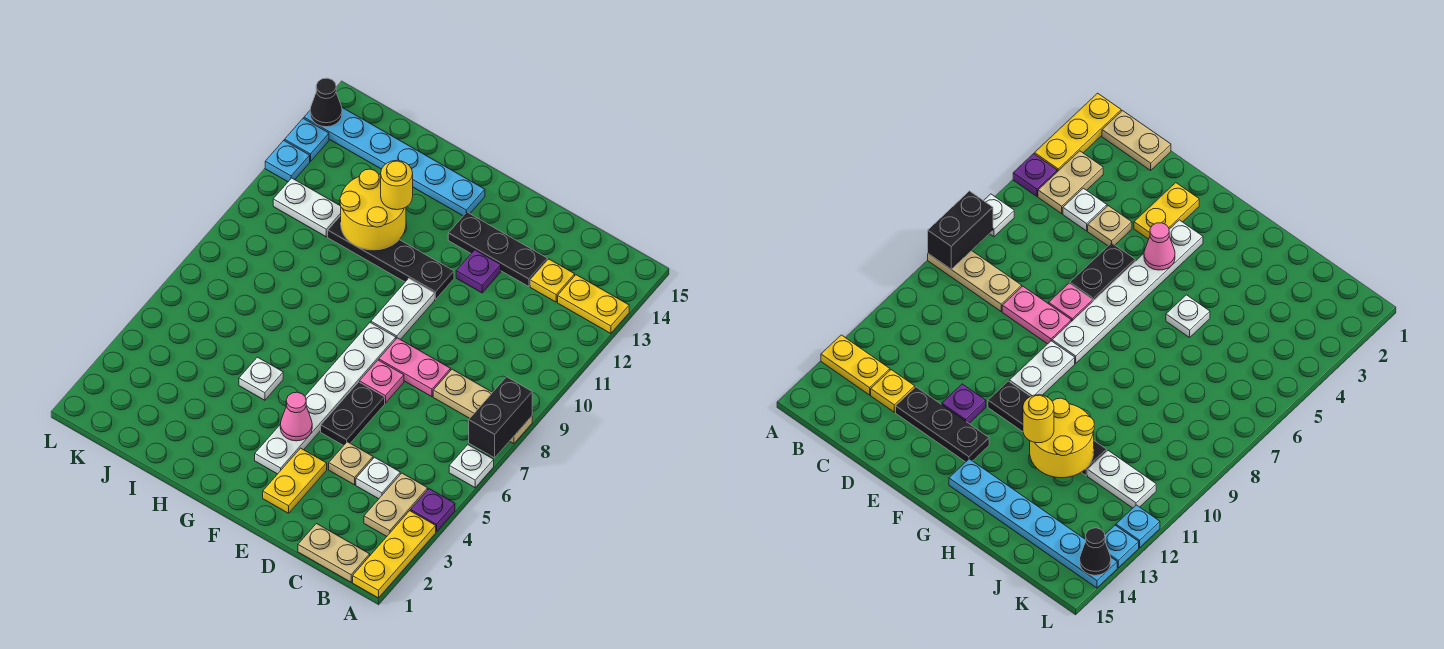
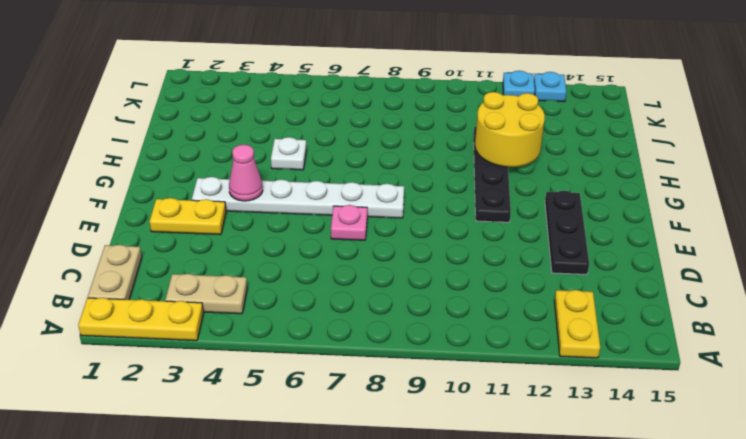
none -> purple plate A4 level 1
none -> white plate A6 level 1
none -> tan plate A8:C8 level 1

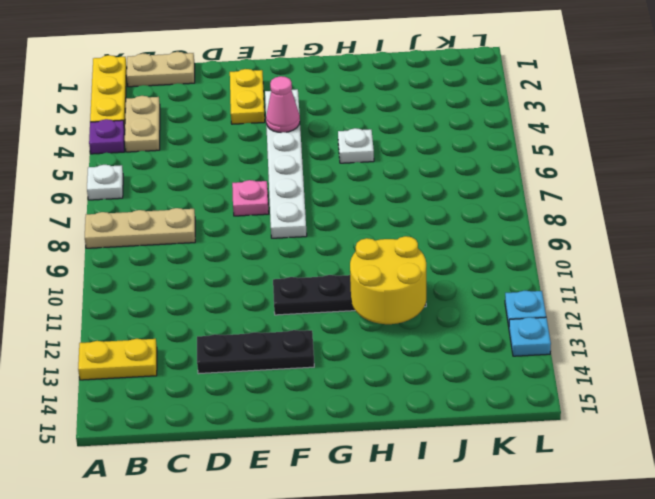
none -> white plate C4 level 1
none -> yellow plate C13 level 1
none -> tan plate D4 level 1

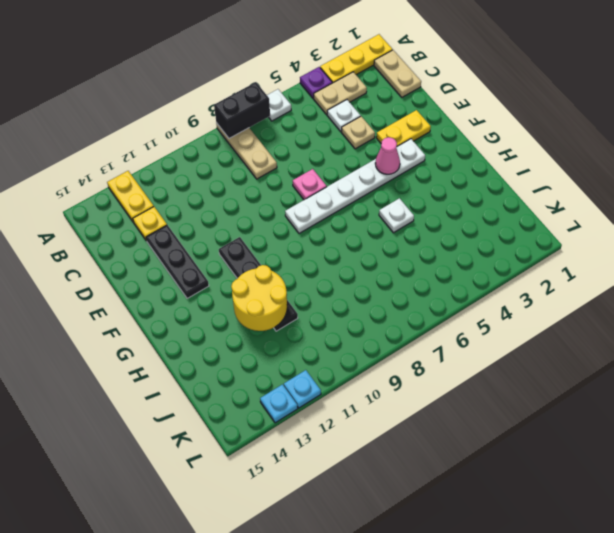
none -> pink plate D8:E8 level 1
none -> black plate E5:E6 level 1
none -> purple plate E12 level 1

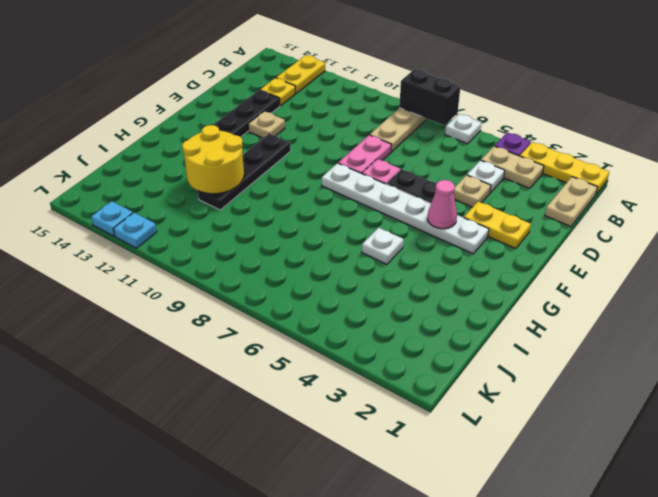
tan plate E12 level 1 -> purple plate E12 level 1
none -> white plate F9:F10 level 1
none -> cyan plate G14:L14 level 1
none -> white plate J11:K11 level 1

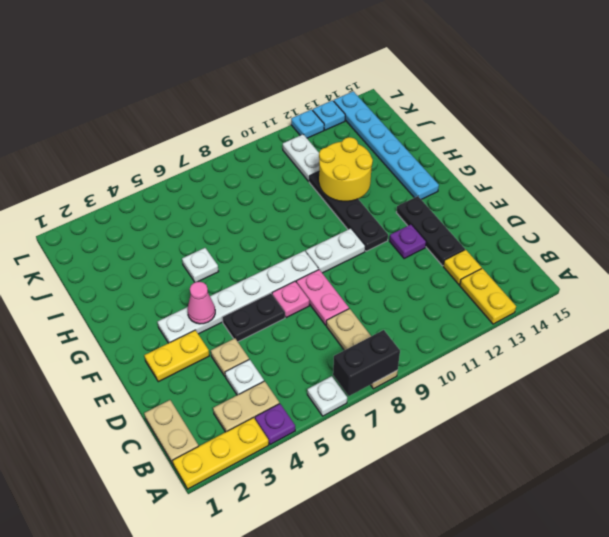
none -> black cone L14 level 2
none -> yellow round brick H12 level 3

